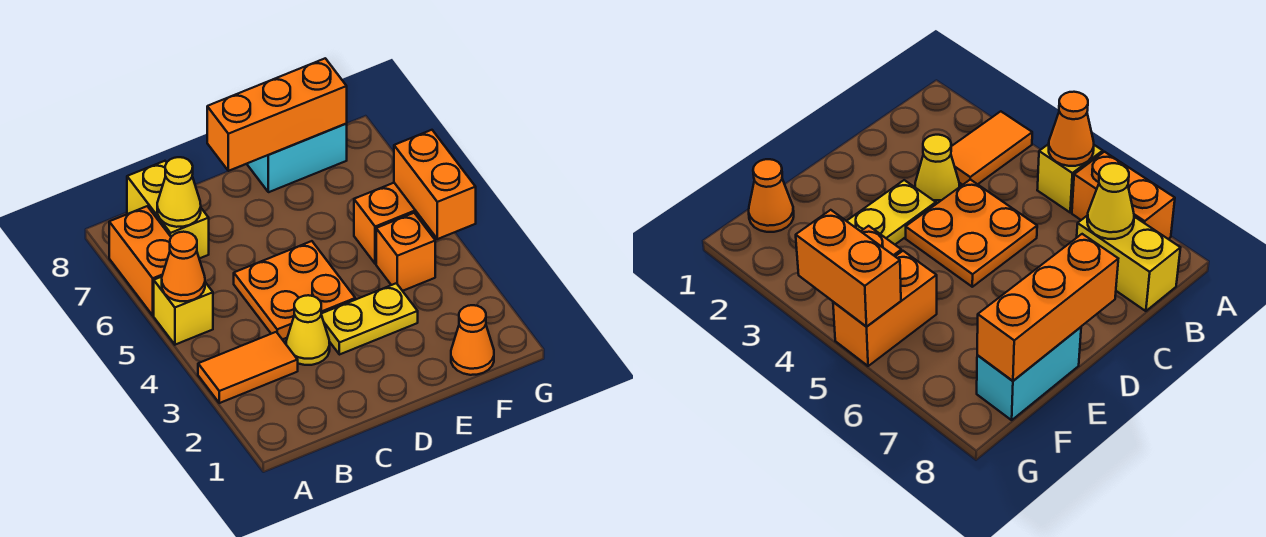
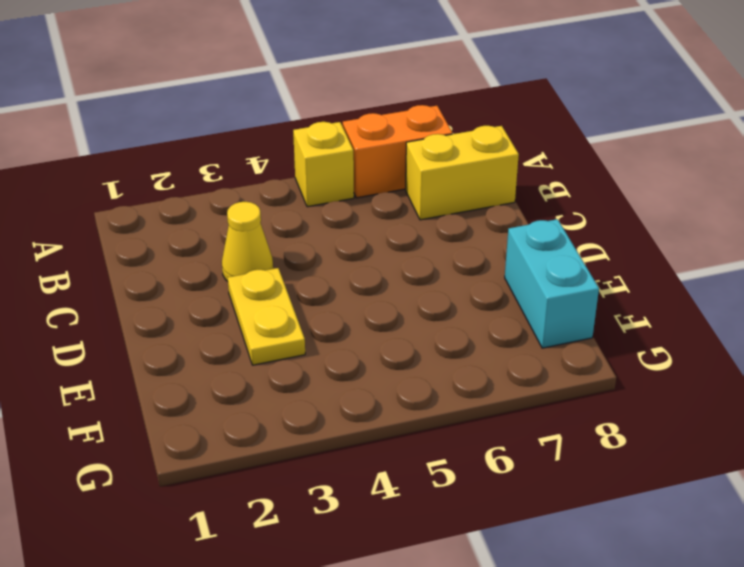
none -> orange tile A3:B3 level 1
none -> orange plate C4:D5 level 1
none -> orange cone F1 level 1

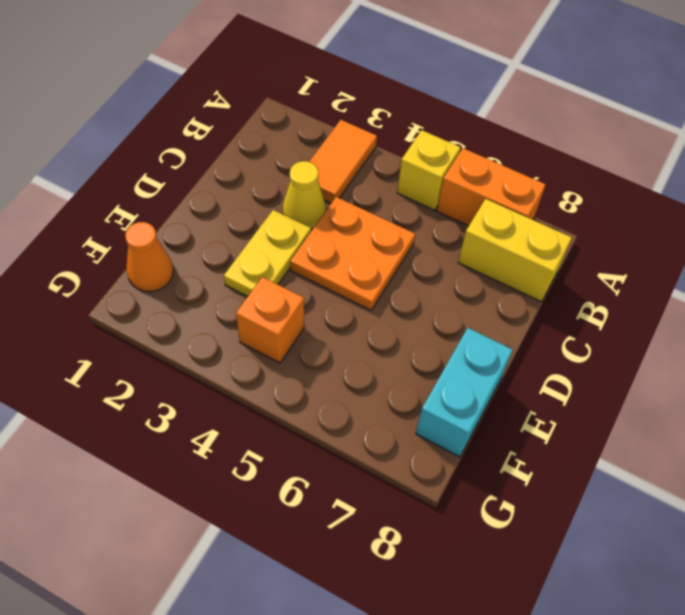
none -> orange brick F5:G5 level 1
none -> orange cone A5 level 2
none -> yellow cone B7 level 2

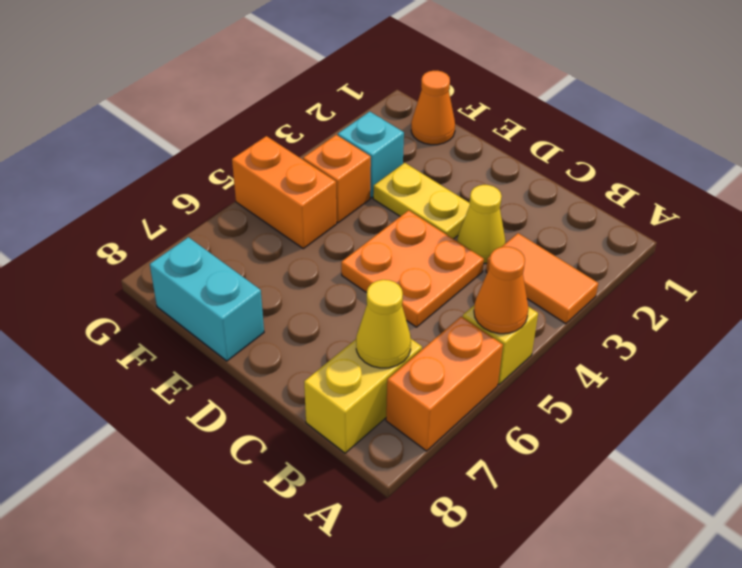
cyan brick F3 level 1 -> none
none -> orange brick D8:F8 level 2
none -> orange brick G4:G5 level 2

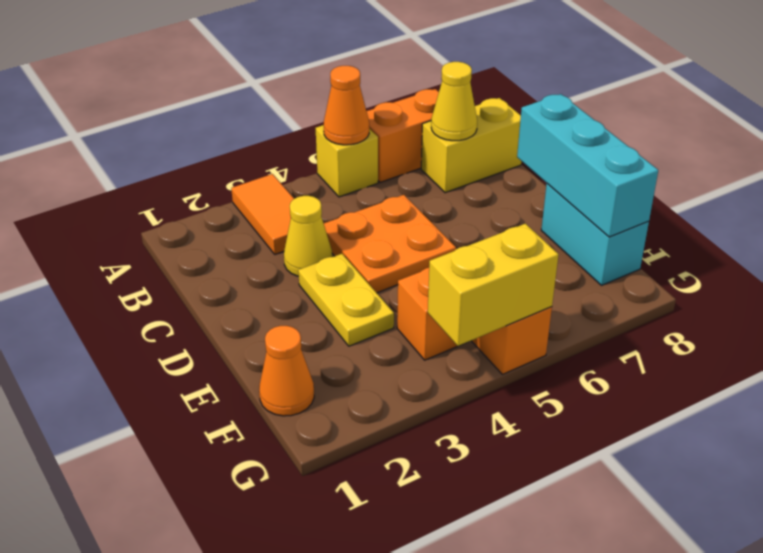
cyan brick D8:F8 level 2 -> orange brick D8:F8 level 2
yellow brick G4:G5 level 2 -> orange brick G4:G5 level 2

